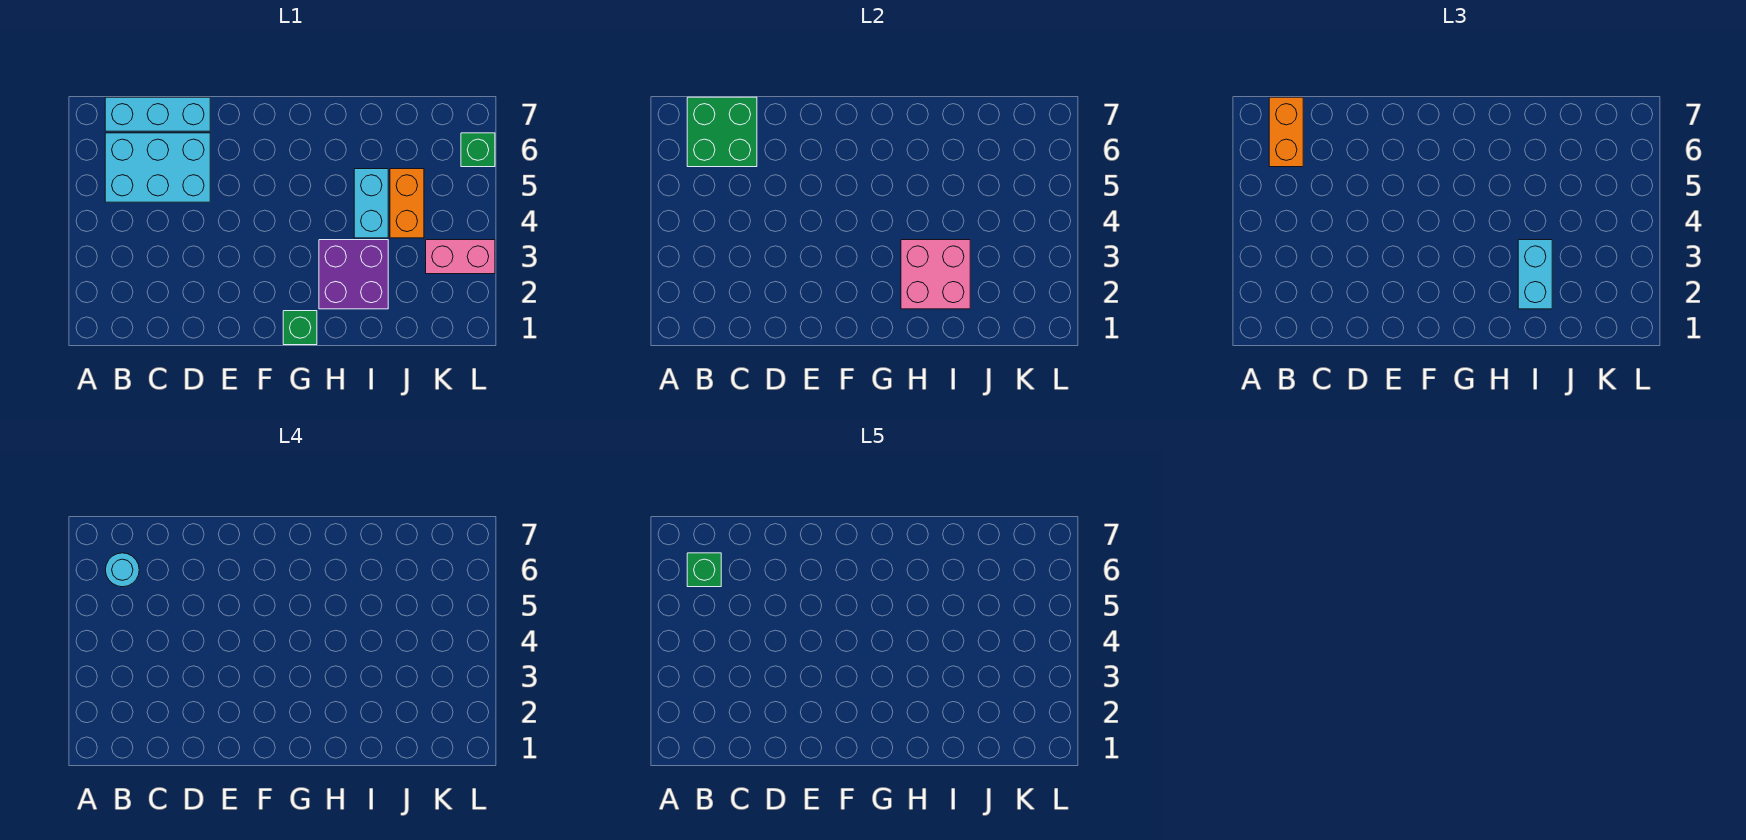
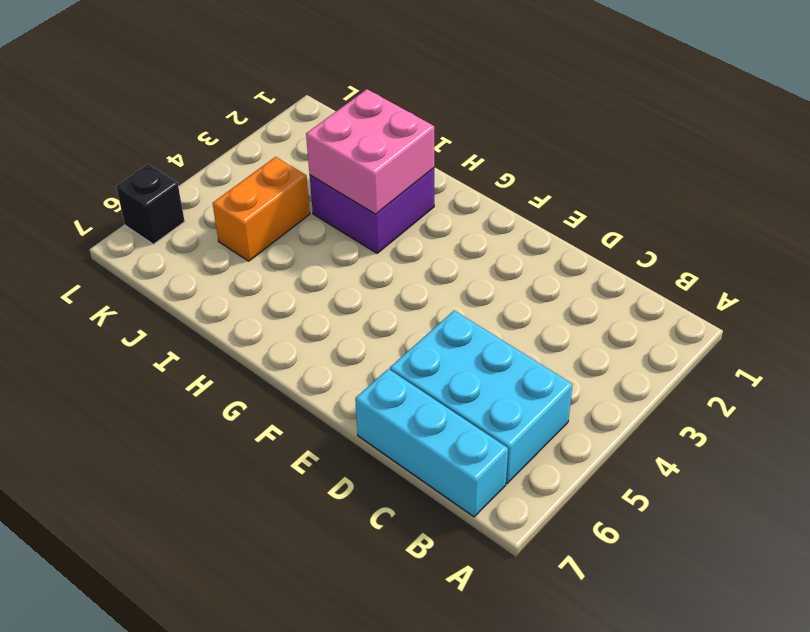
black brick L6 level 1 -> green brick L6 level 1
none -> green brick G1 level 1
none -> cyan brick I4:I5 level 1
none -> pink brick K3:L3 level 1

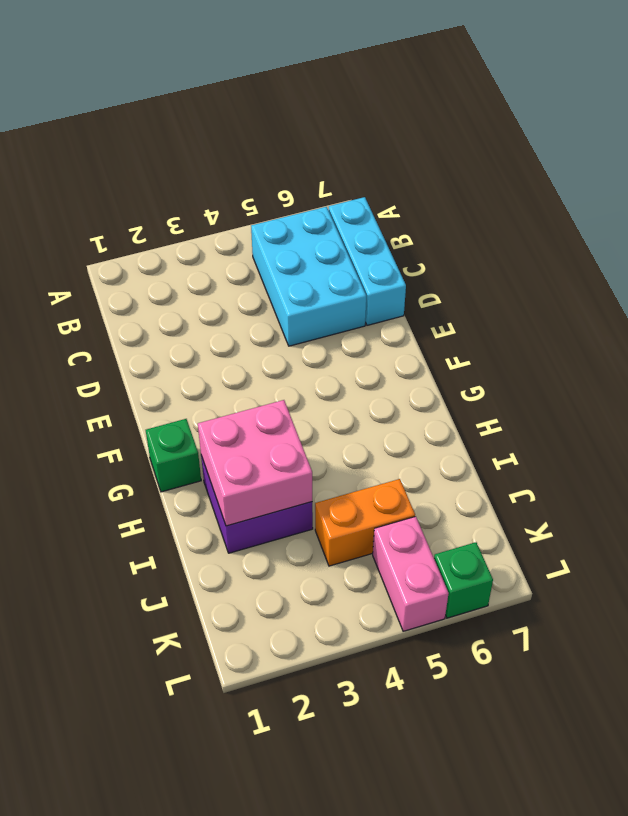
pink brick K5:L5 level 1 -> pink brick K3:L3 level 1
none -> cyan brick I4:I5 level 1
none -> green brick B6:C7 level 2
none -> orange brick B6:B7 level 3

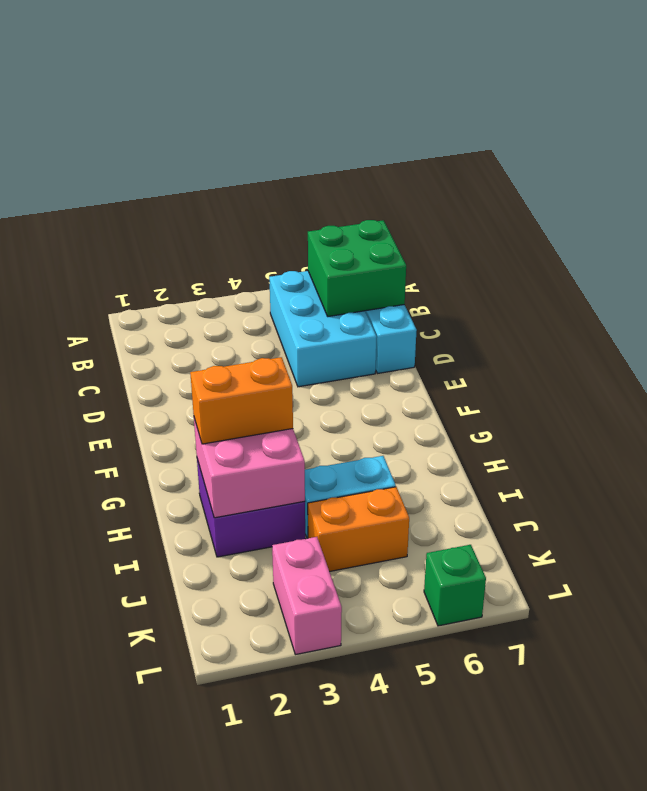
orange brick H2:H3 level 3 -> orange brick B6:B7 level 3
none -> green brick G1 level 1
none -> cyan brick I2:I3 level 3
none -> cyan round brick B6 level 4

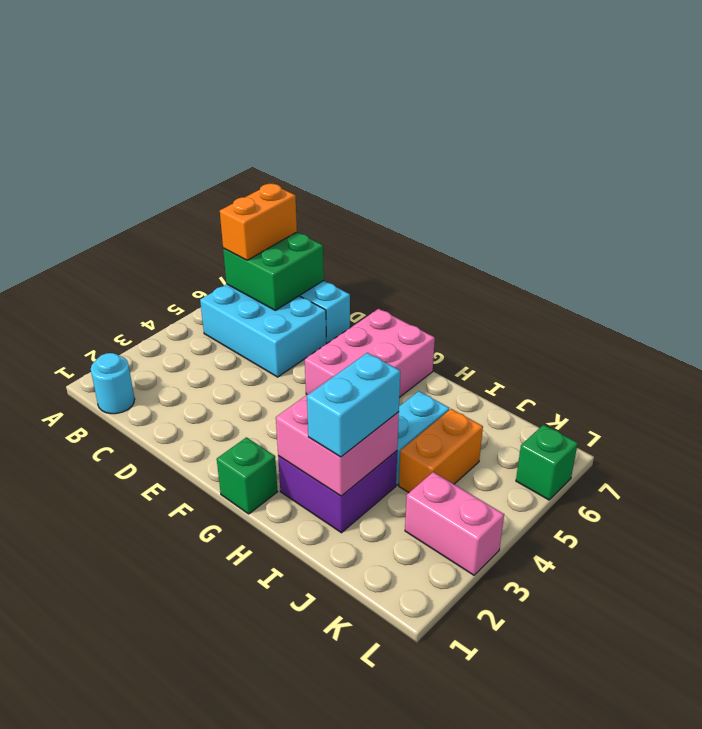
cyan round brick B1 level 1 -> cyan round brick B6 level 4
pink brick F5:G7 level 1 -> none
none -> green brick B6 level 5

